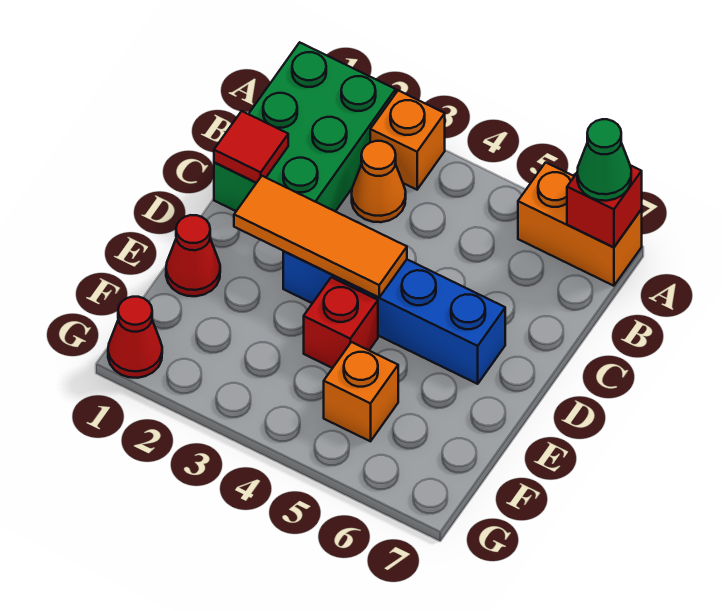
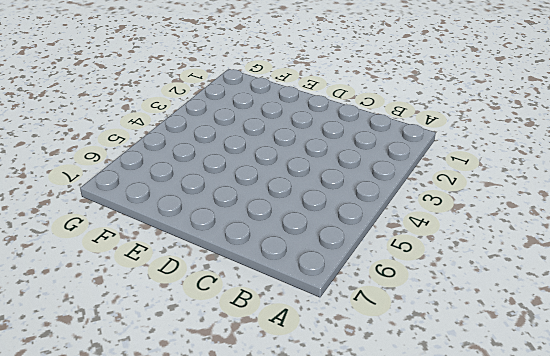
none -> green brick A1:C2 level 1
none -> orange brick A3 level 1
none -> orange brick A6:A7 level 1

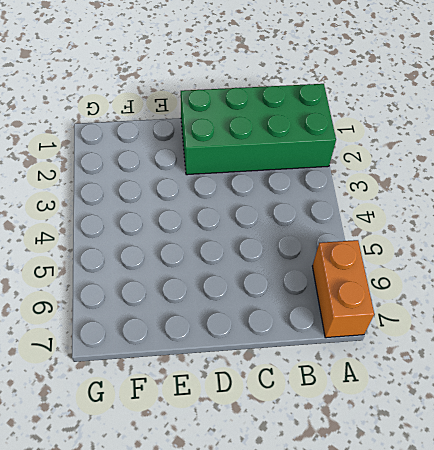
green brick A1:D2 level 1 -> green brick A1:C2 level 1
none -> orange brick A3 level 1
none -> orange cone B3 level 1
none -> blue brick D3:D6 level 1

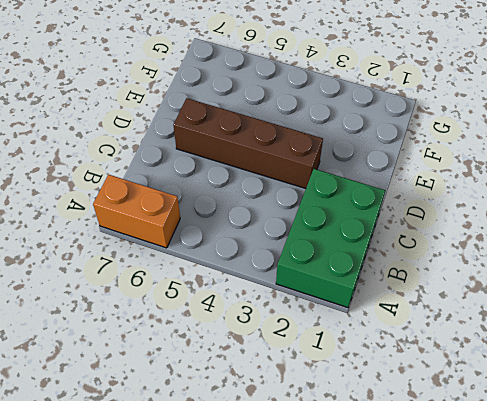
brown brick D3:D6 level 1 -> blue brick D3:D6 level 1
none -> orange brick A3 level 1
none -> orange cone B3 level 1
none -> red cone E1 level 1

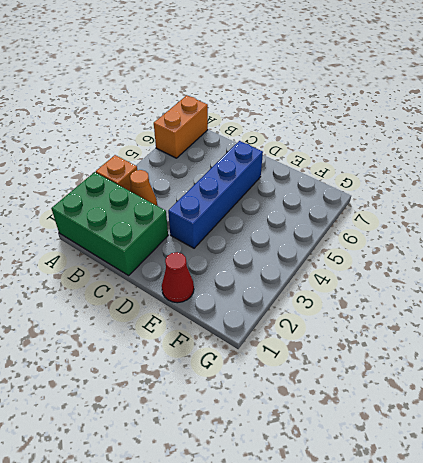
none -> red brick E4 level 1
none -> orange brick F5 level 1
none -> red cone G1 level 1

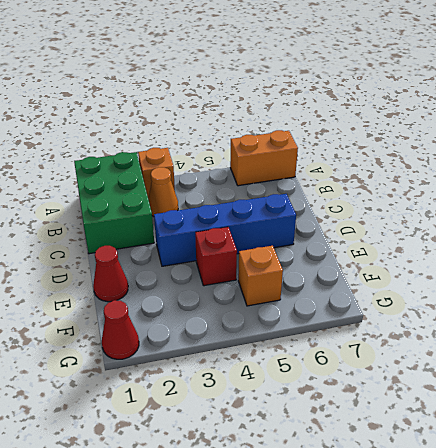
none -> red brick A7 level 2
none -> red tile C1 level 2
none -> orange tile D2:D4 level 2

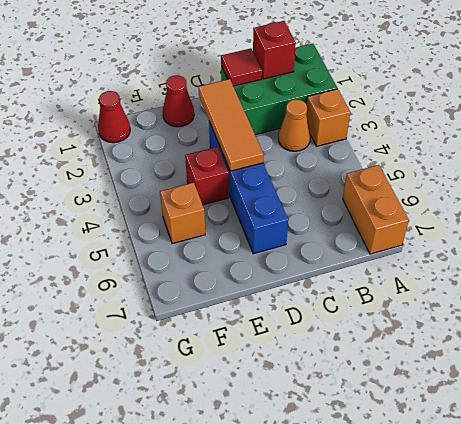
red brick B1 level 2 -> red brick A7 level 2
none -> green cone A7 level 3

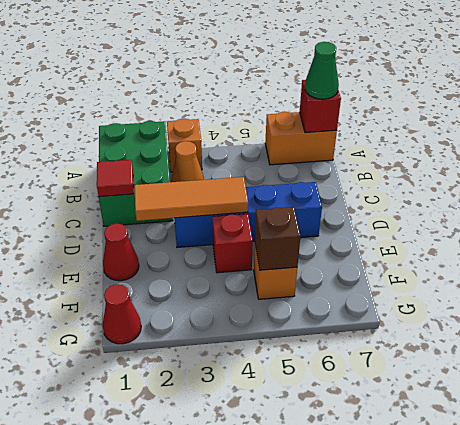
brown brick F5 level 2 -> none

